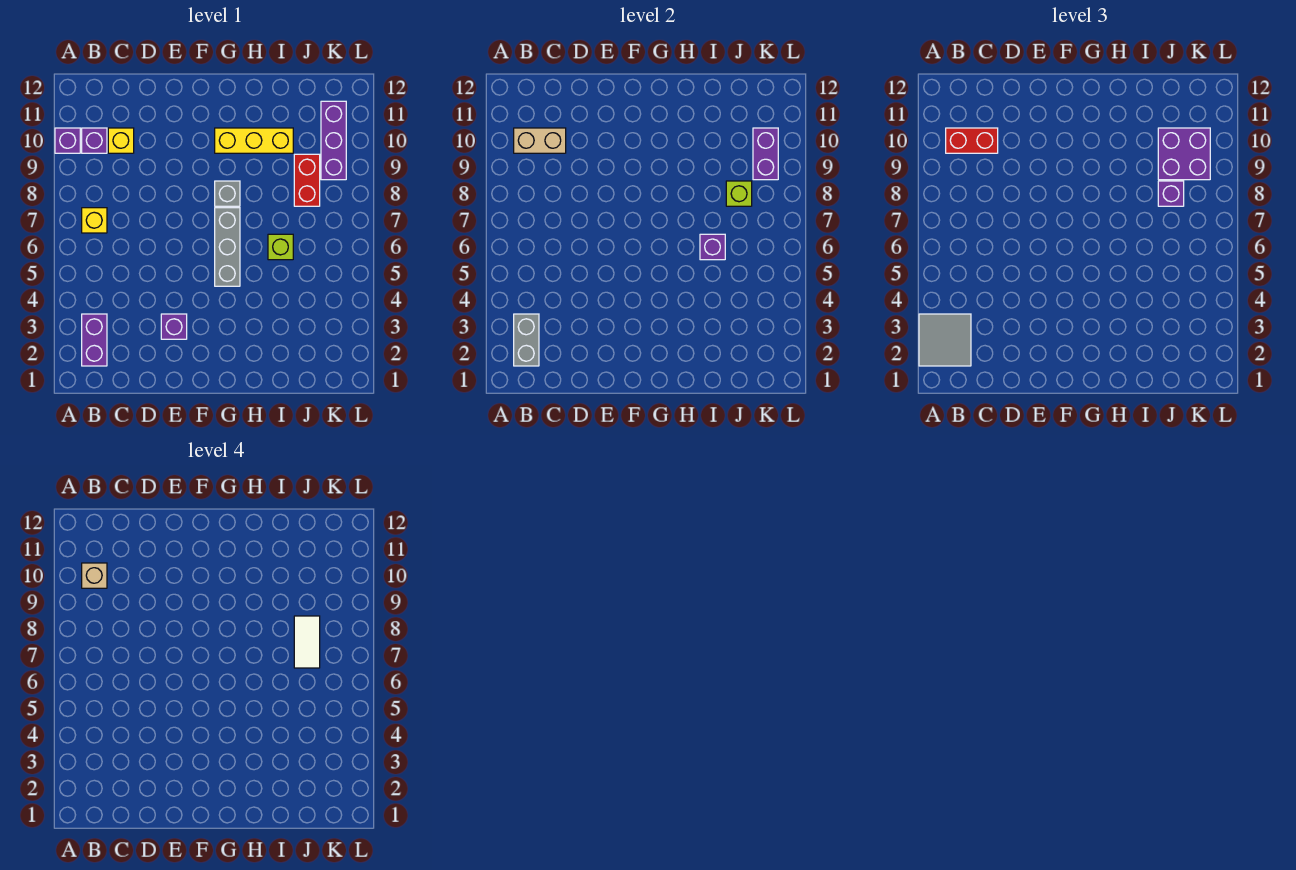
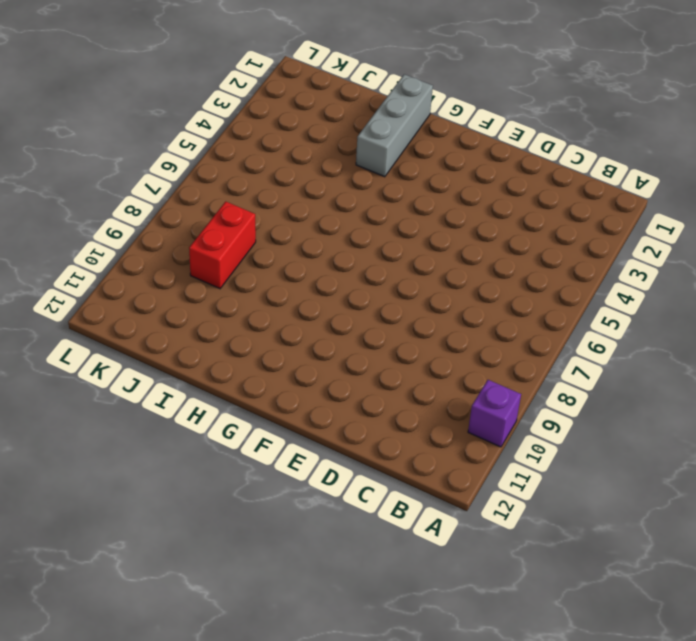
grey brick H1:H3 level 1 -> grey brick G5:G7 level 1
none -> purple brick B2:B3 level 1
none -> yellow brick B7 level 1
none -> purple brick B10 level 1

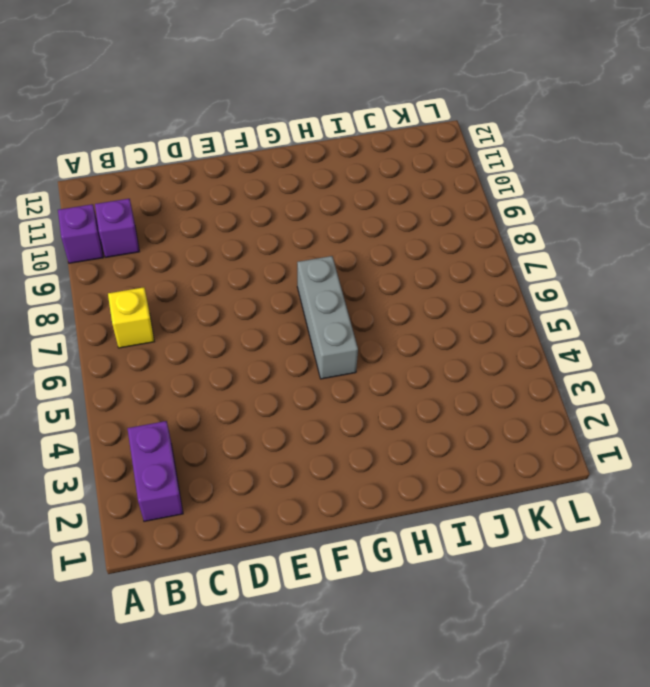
none -> yellow brick C10 level 1
none -> purple brick E3 level 1
none -> grey brick G8 level 1

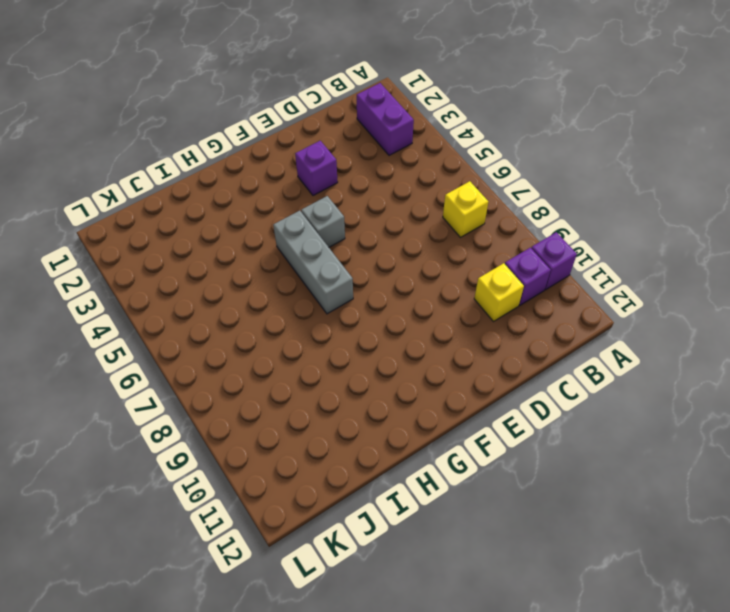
grey brick F5 level 1 -> grey brick G8 level 1
none -> yellow brick G10:I10 level 1
none -> lime brick I6 level 1
none -> red brick J8:J9 level 1

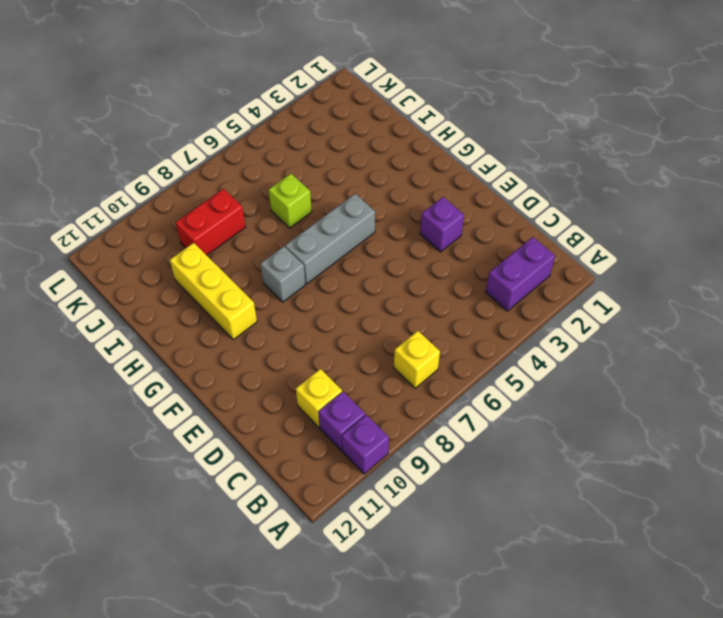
none -> purple brick K9:K11 level 1
none -> grey brick B2:B3 level 2
none -> tan brick B10:C10 level 2

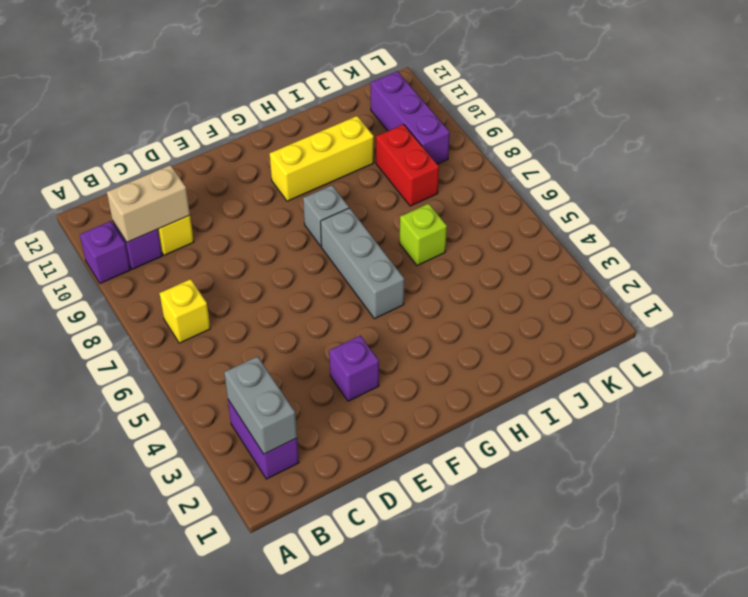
none -> purple brick I6 level 2
none -> lime brick J8 level 2
none -> purple brick K9:K10 level 2

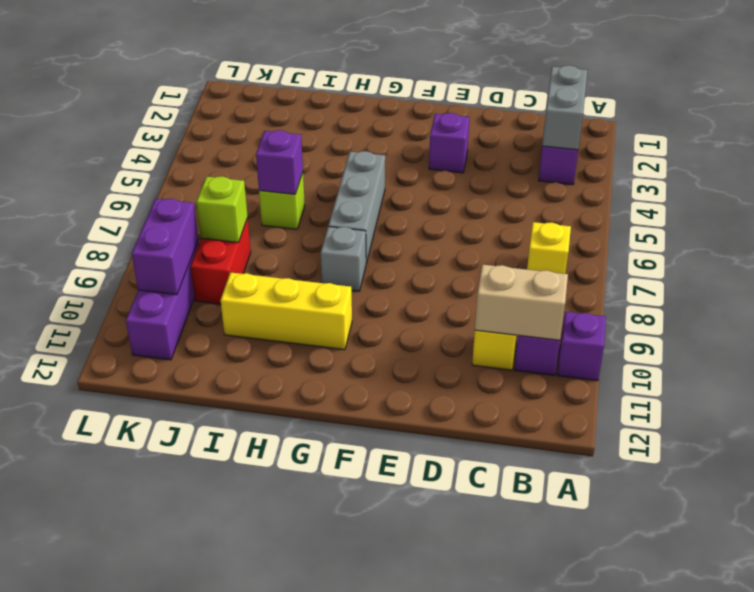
none -> grey tile A2:B3 level 3
none -> red brick B10:C10 level 3
none -> purple brick J8 level 3

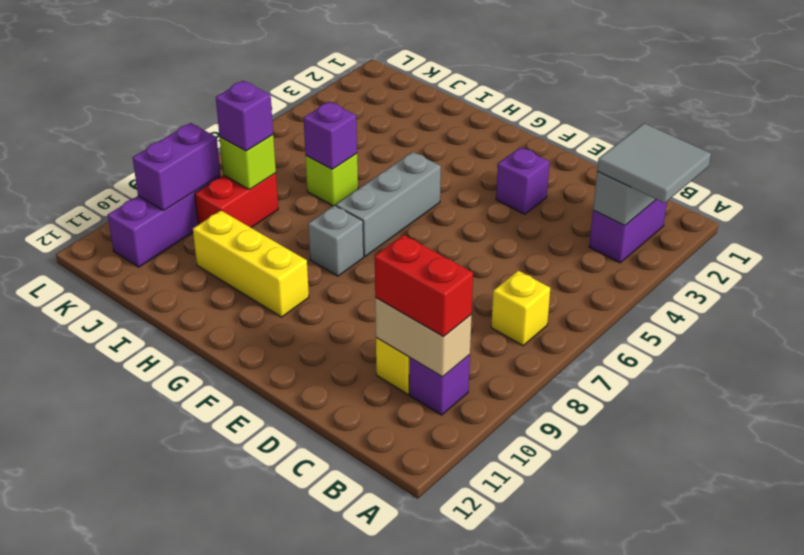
none -> purple brick A10 level 1
none -> purple brick J9:K10 level 3
none -> tan brick B10 level 4

